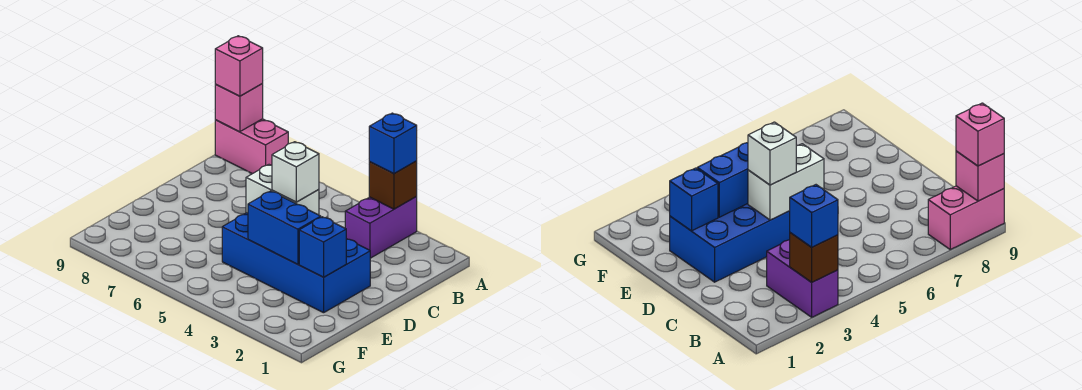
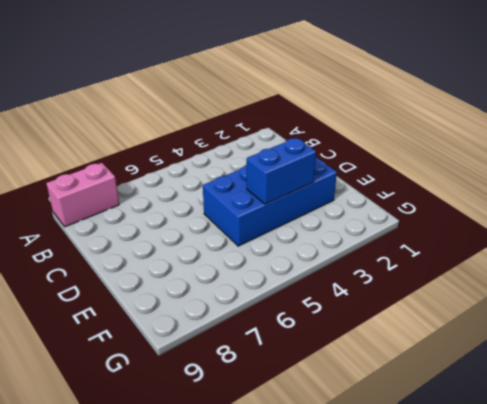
none -> purple brick A3:B3 level 1
none -> brown brick A3 level 2

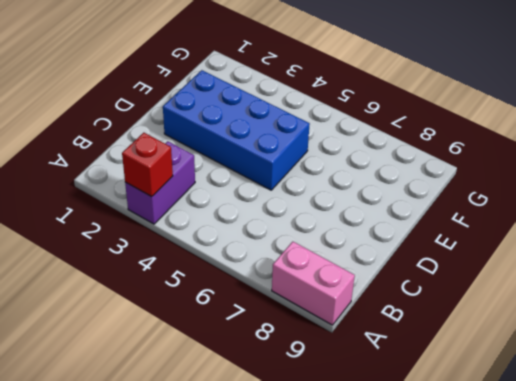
red brick A3 level 2 -> brown brick A3 level 2
none -> pink brick A9 level 2
none -> white brick D4:D5 level 2

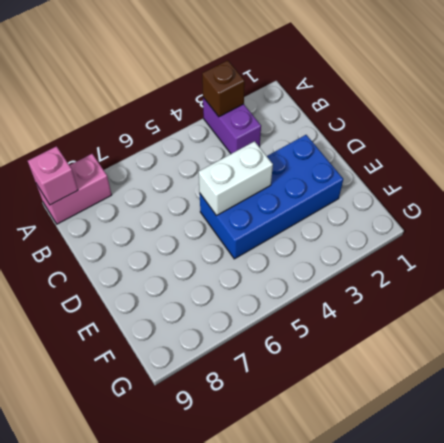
none -> blue brick E2 level 2
none -> blue brick E3:E4 level 2

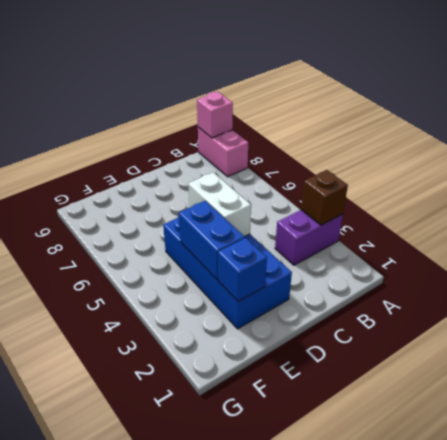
none -> blue brick A3 level 3
none -> pink brick A9 level 3

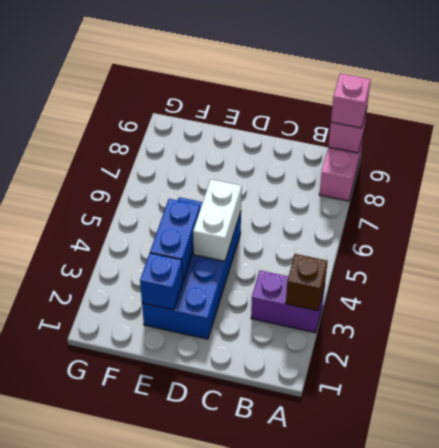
none -> blue brick A3 level 3
none -> white brick D4 level 3

